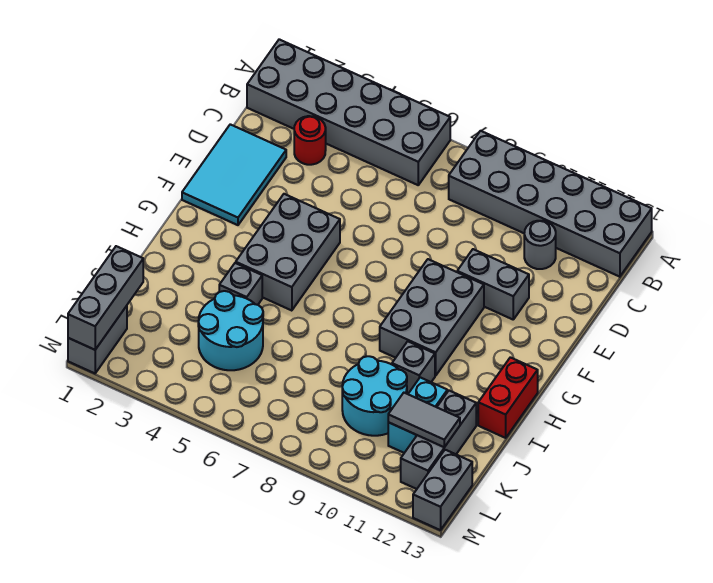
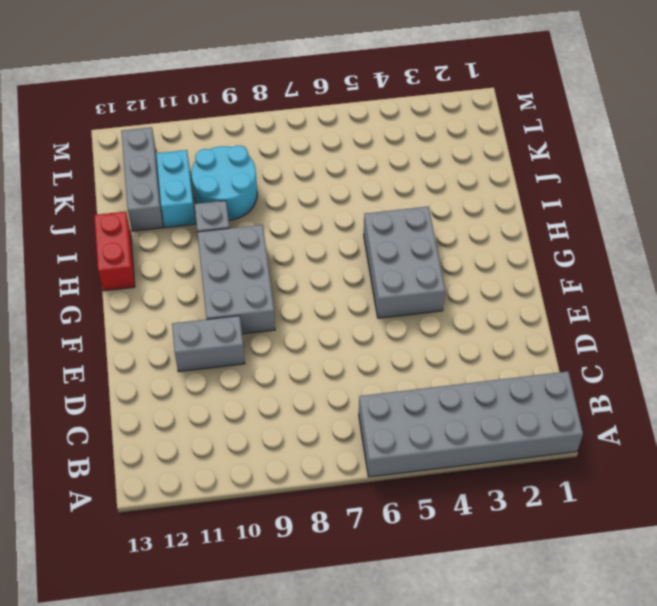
none -> grey brick A8:B13 level 1
none -> red round brick C3 level 1
none -> grey round brick C11 level 1

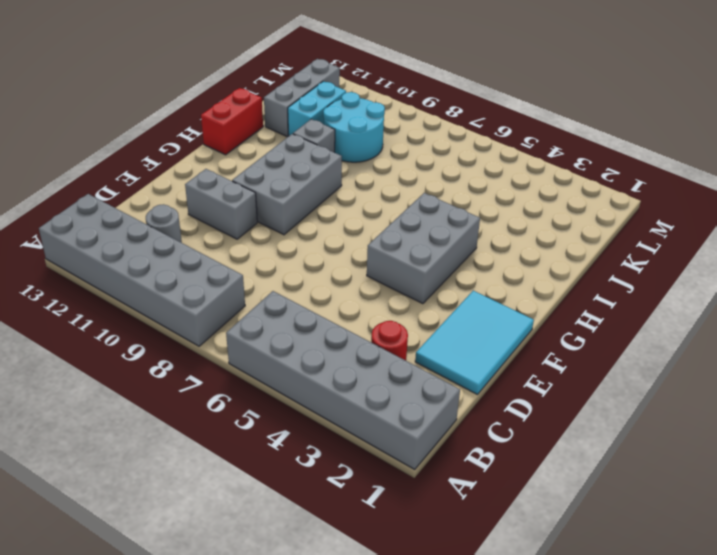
none -> grey brick I4 level 1
none -> cyan round brick J4:K5 level 1
none -> grey brick L1:M1 level 1

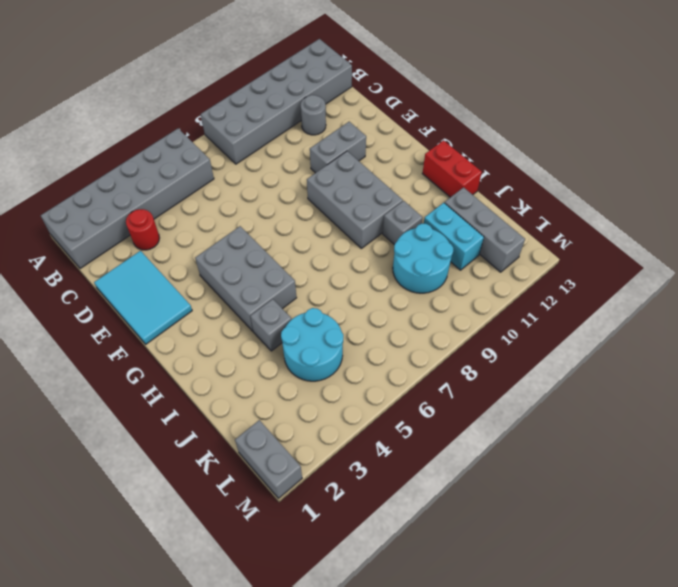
none -> grey brick L13:M13 level 1
none -> grey brick K1:M1 level 2
none -> grey tile K11:K12 level 2

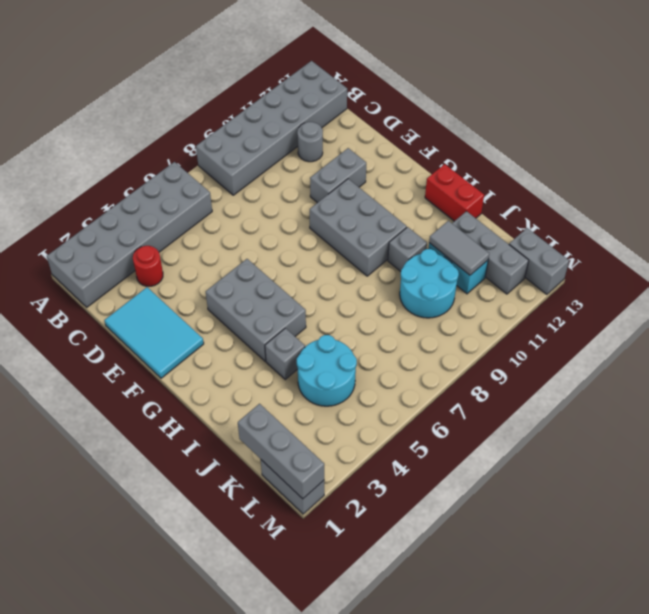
grey tile J11:K11 level 2 -> grey tile K11:K12 level 2

